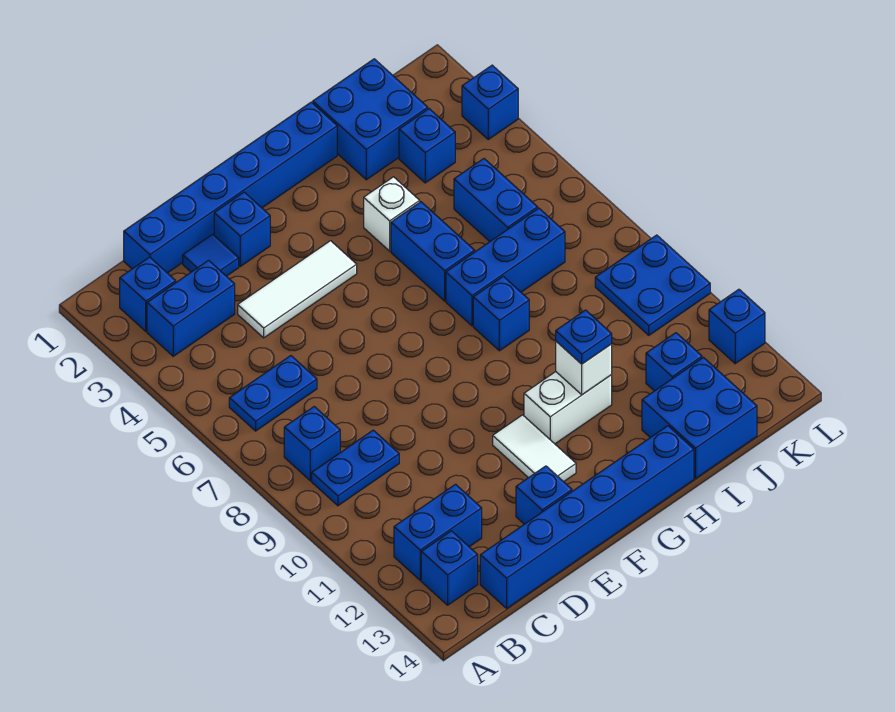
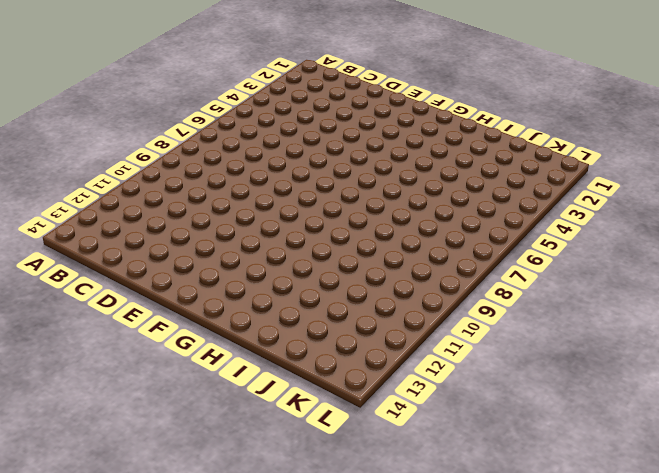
none -> blue brick B2 level 1
none -> blue brick B3:C3 level 1
none -> blue plate B6:C6 level 1

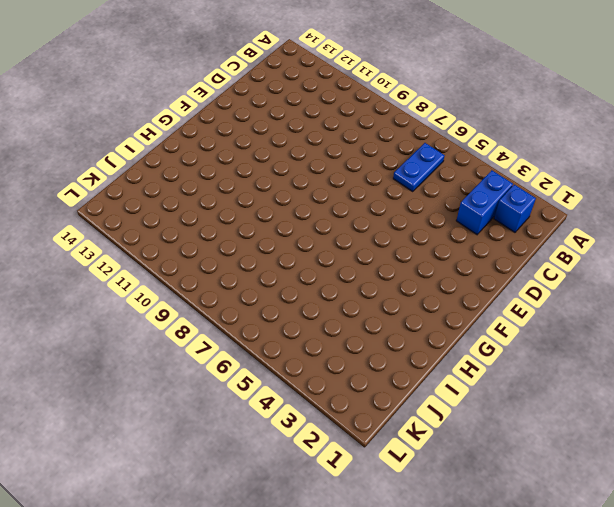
none -> blue brick B8 level 1
none -> blue plate B9:C9 level 1
none -> blue brick B12:C12 level 1

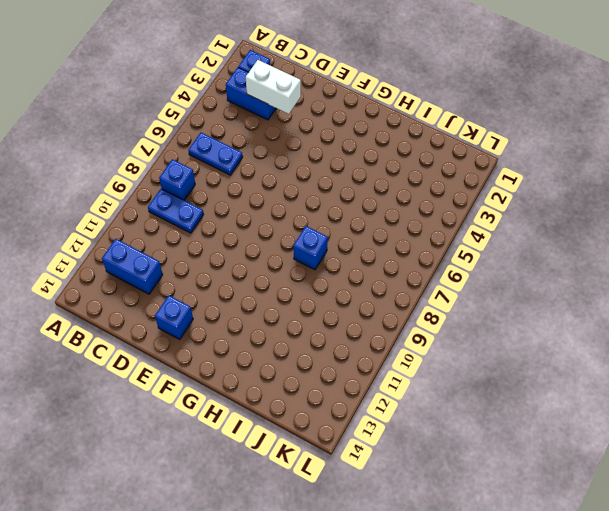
white brick C3:D3 level 2 -> white brick G11:H11 level 1
none -> blue brick B13 level 1
none -> blue brick C1:H1 level 1
none -> blue brick C14:H14 level 1

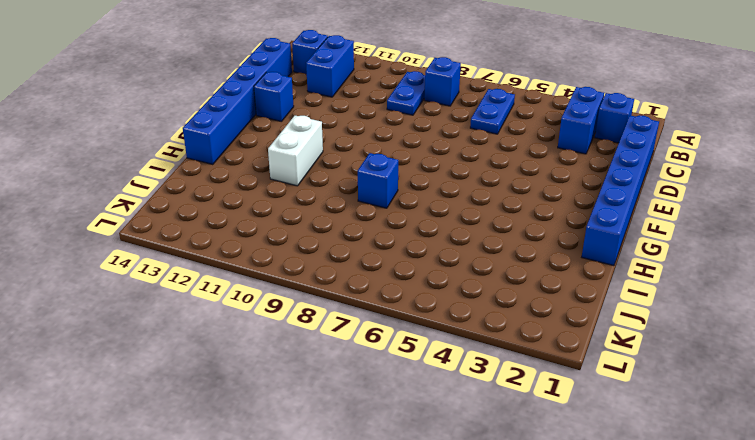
none -> blue tile D2 level 1
none -> white tile D4:F4 level 1
none -> blue brick E2 level 1

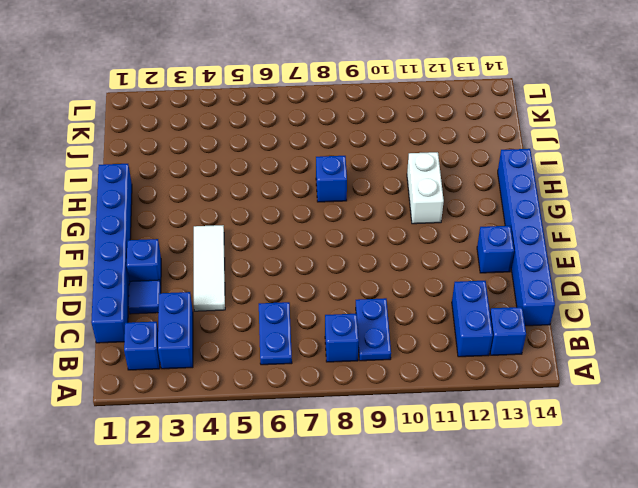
none -> white tile F11:F12 level 1
none -> white brick H4 level 1
none -> blue brick H5:H6 level 1

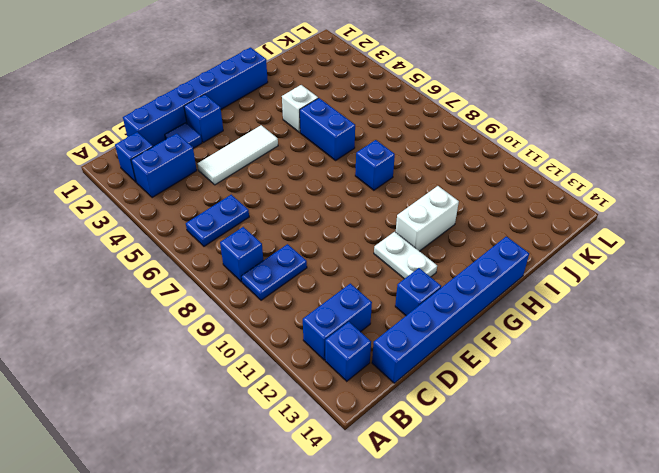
white plate F11:F12 level 1 -> white tile F11:F12 level 1
none -> blue brick H7:J7 level 1
none -> blue brick I1:J2 level 1
none -> blue brick I13:J14 level 1

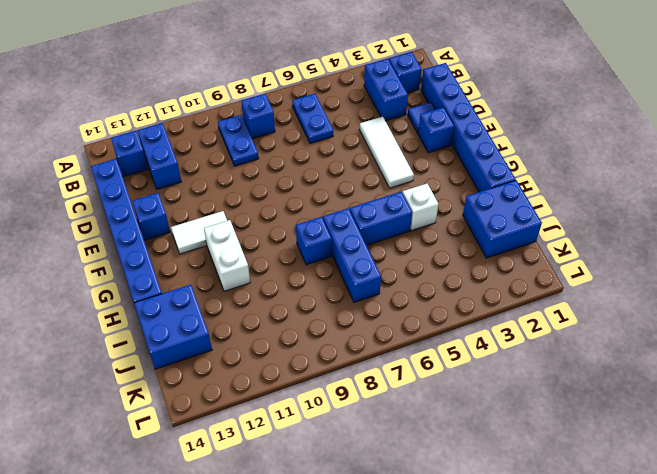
none -> blue brick J3 level 1
none -> blue brick J5:J6 level 1
none -> blue brick J12 level 1

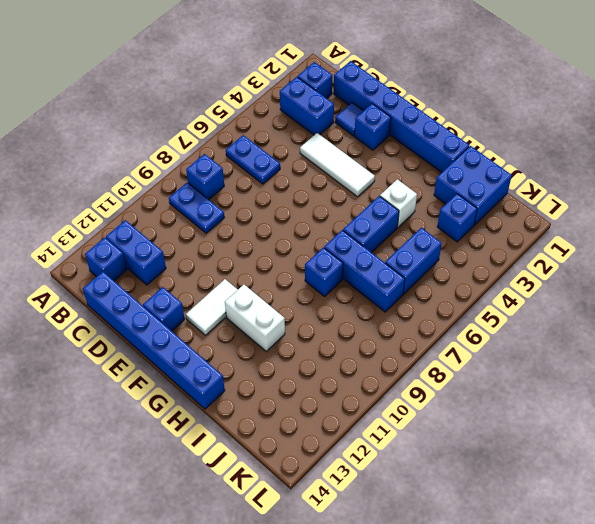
none -> blue brick I13:J14 level 1
none -> blue brick J12 level 1
none -> blue plate K9:L10 level 1

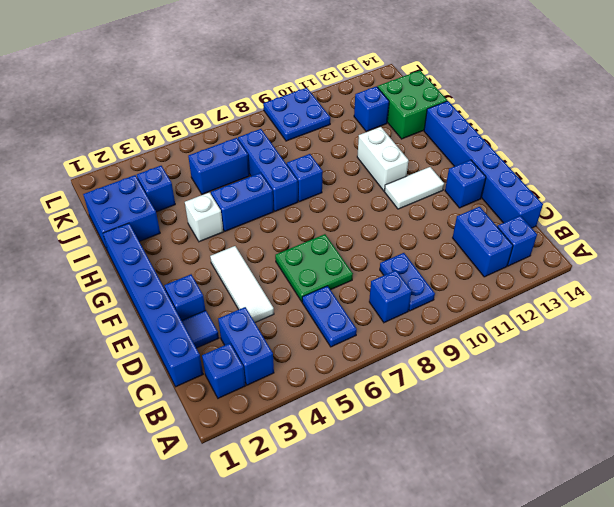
green plate D6:E7 level 1 -> none
green brick I13:J14 level 1 -> blue brick I13:J14 level 1
none -> blue brick L3 level 1
none -> blue brick L12 level 1
none -> white brick H11 level 2

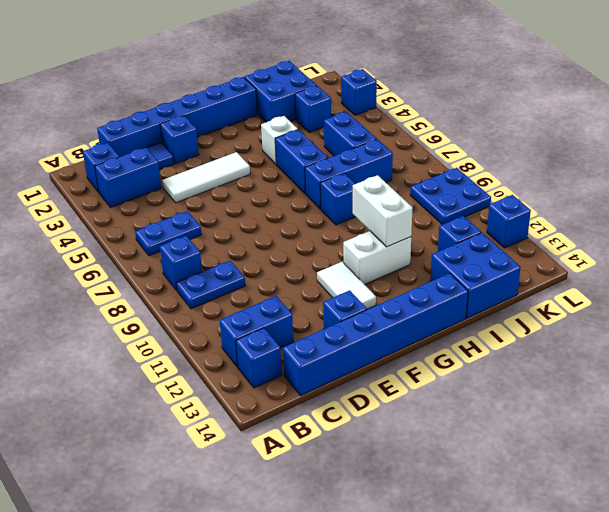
white brick H10:H11 level 2 -> white brick H11 level 2
none -> blue plate H11 level 3

